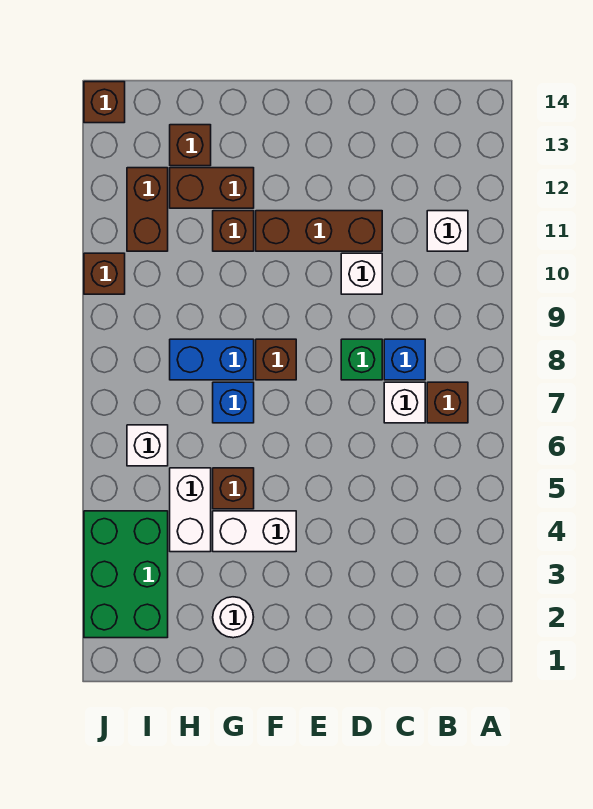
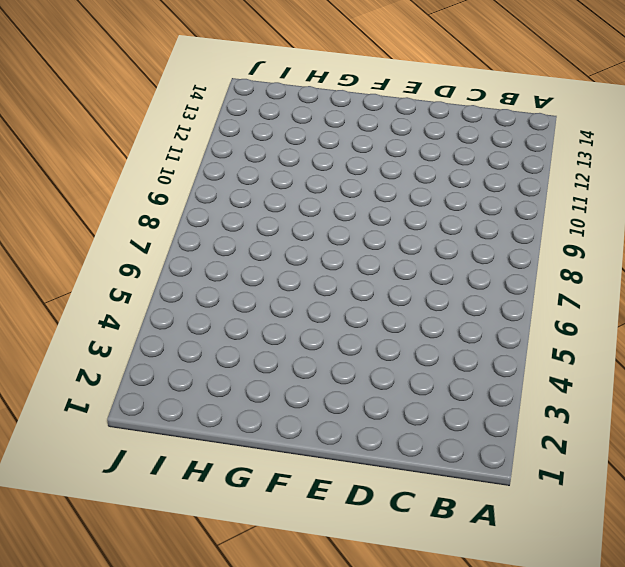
none -> brown brick B7 level 1
none -> white brick B11 level 1
none -> white brick C7 level 1

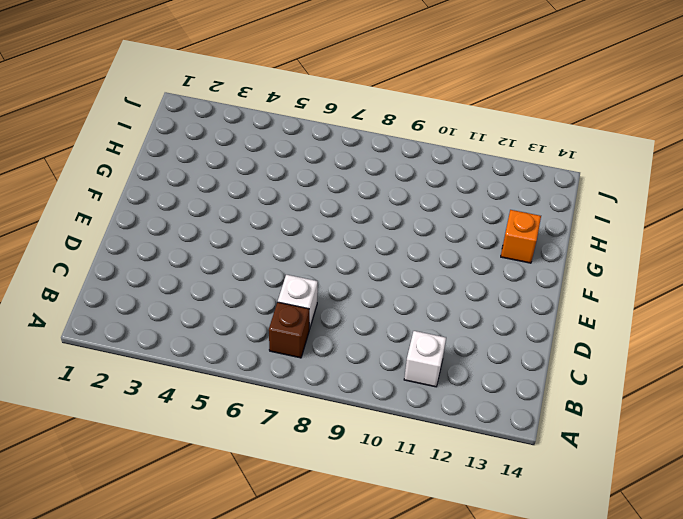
orange brick G13 level 1 -> none
none -> blue brick C8 level 1
none -> green brick D8 level 1
none -> white brick D10 level 1

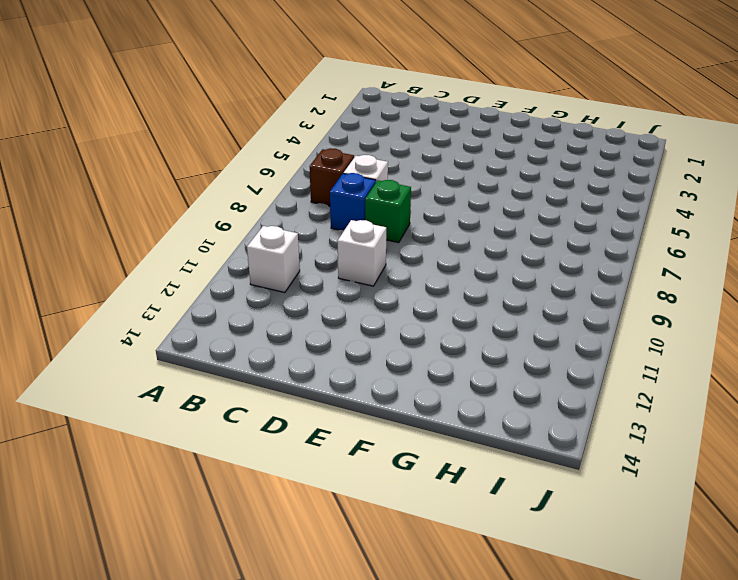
none -> brown brick D11:F11 level 1
none -> white brick F4:G4 level 1
none -> brown brick F8 level 1

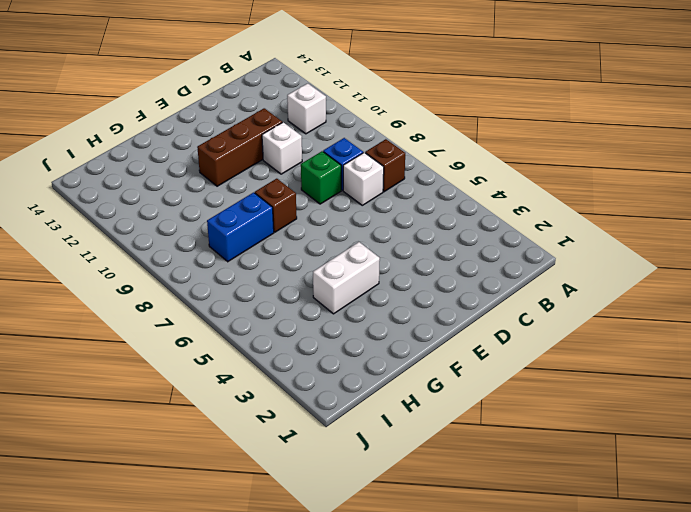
none -> white round brick G2 level 1
none -> brown brick G5 level 1
none -> blue brick G7 level 1

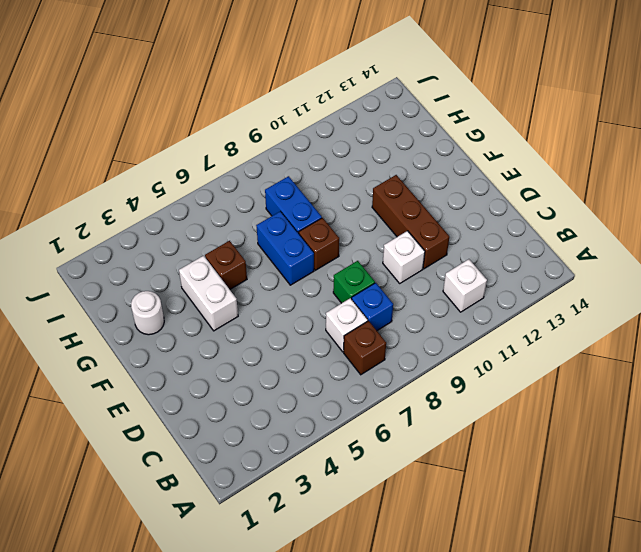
blue brick F7:G7 level 1 -> blue brick G7 level 1
none -> brown brick G11 level 1
none -> brown brick G12:H12 level 1
none -> white brick H4:H5 level 1

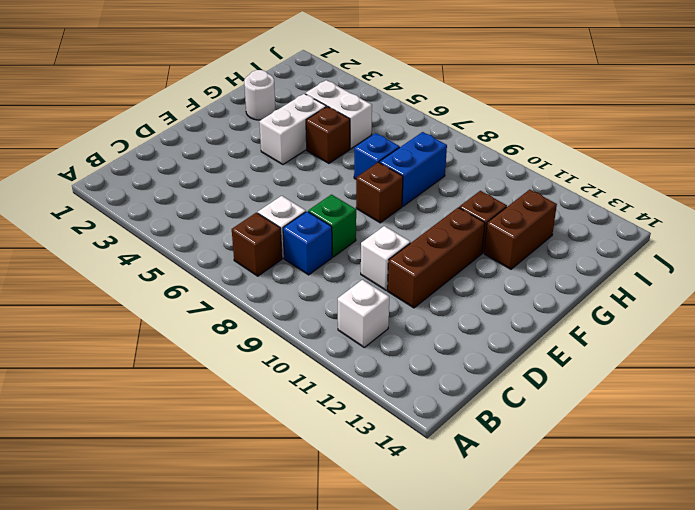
none -> brown brick H13 level 1
none -> green brick I2:J4 level 1
none -> white brick I6 level 1

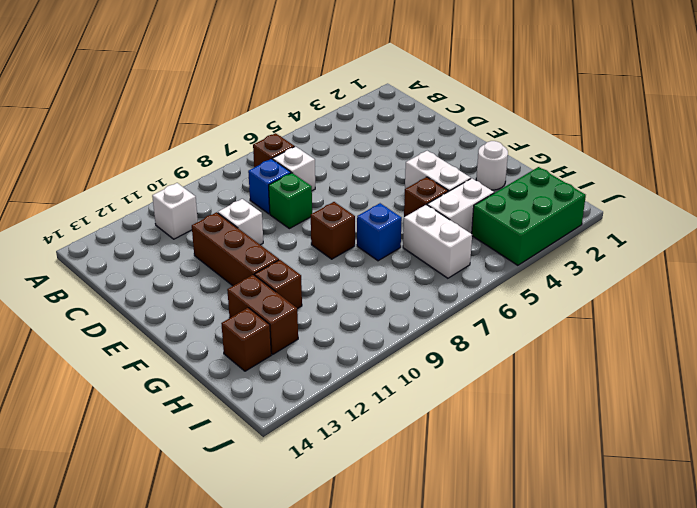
white brick H6:I6 level 1 -> white brick I6 level 1
none -> blue brick G8:H8 level 1
none -> brown brick I11:I12 level 1
none -> brown brick J10 level 1

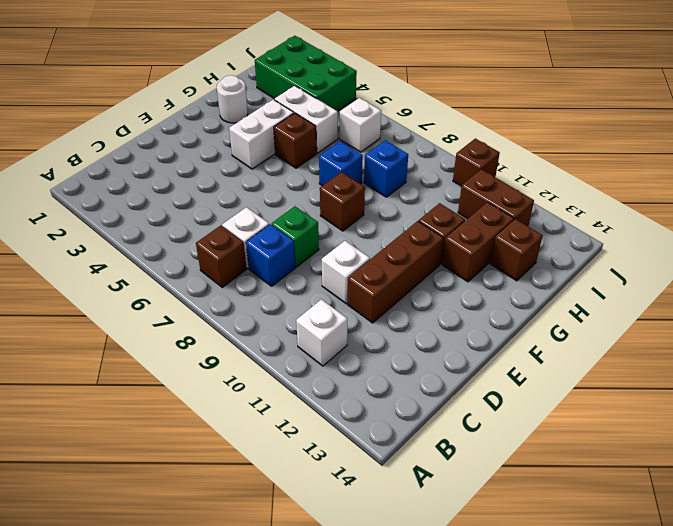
blue brick H8 level 1 -> blue brick G8:H8 level 1
none -> brown brick J14 level 1

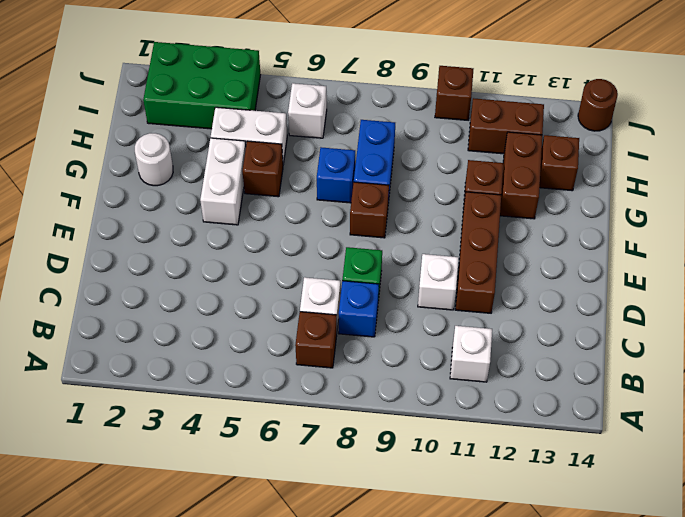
brown round brick J14 level 1 -> brown brick J14 level 1

